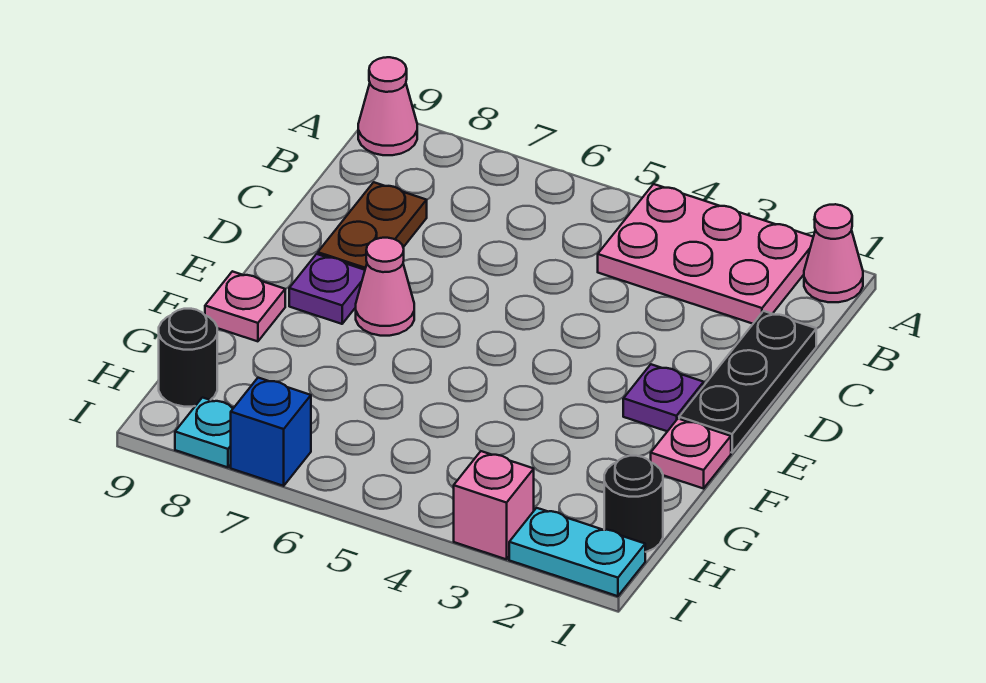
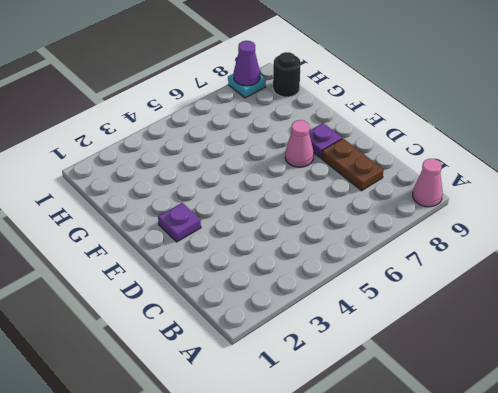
purple cone I8 level 2 -> none
none -> pink cone A1 level 1
none -> pink plate A2:B4 level 1
none -> black plate C1:E1 level 1

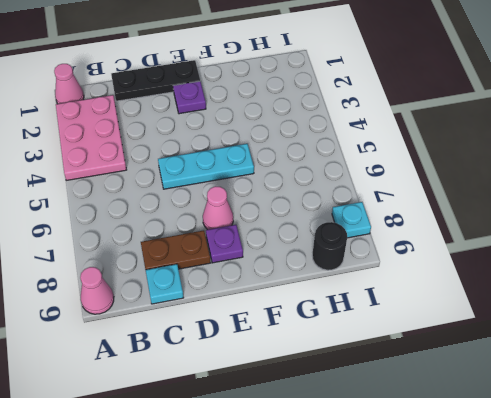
cyan plate C9 level 1 -> none
cyan plate D5:F5 level 1 -> none
none -> pink plate F1 level 1
none -> pink plate F9 level 1
none -> black round brick H1 level 1

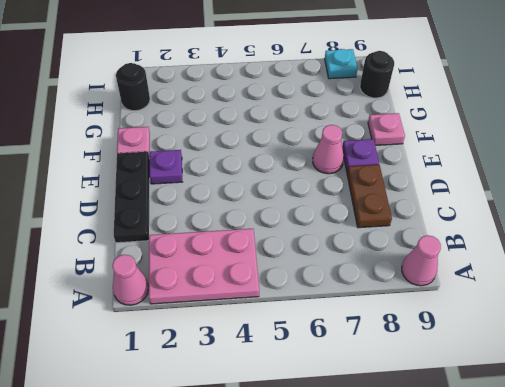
none -> cyan plate I1:I2 level 1
none -> pink brick I3 level 1
none -> blue brick I7 level 1

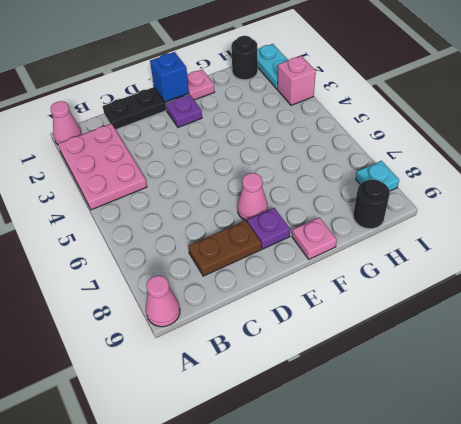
blue brick E1 level 2 -> blue brick I7 level 1

